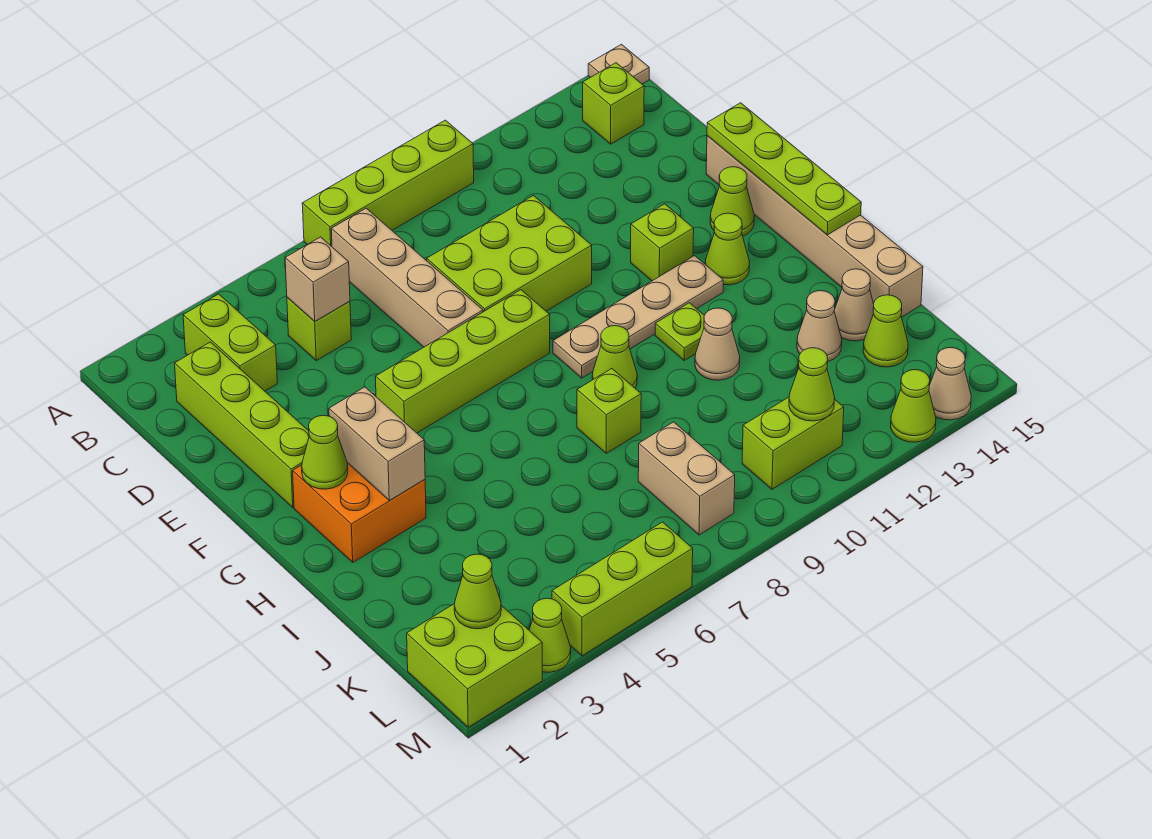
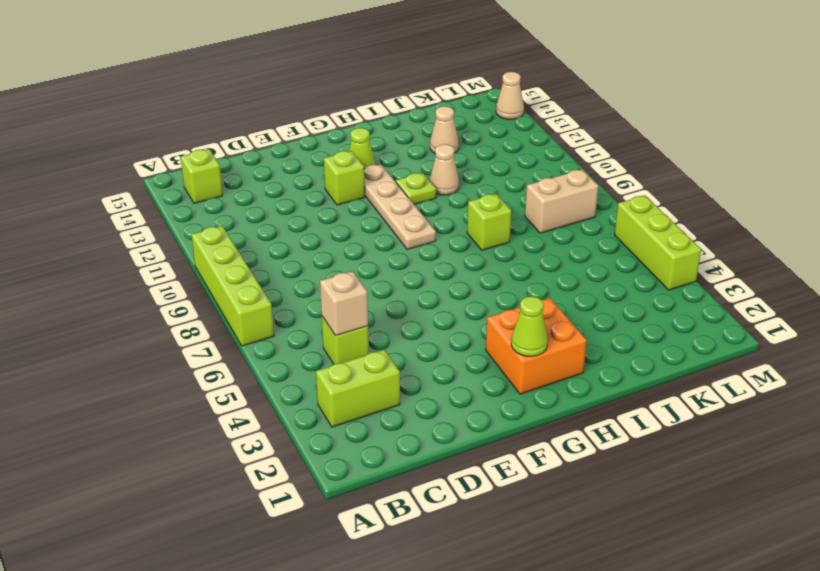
none -> tan plate A15 level 1
none -> tan brick B7:E7 level 1
none -> lime brick C2:F2 level 1
none -> lime brick D8:E10 level 1

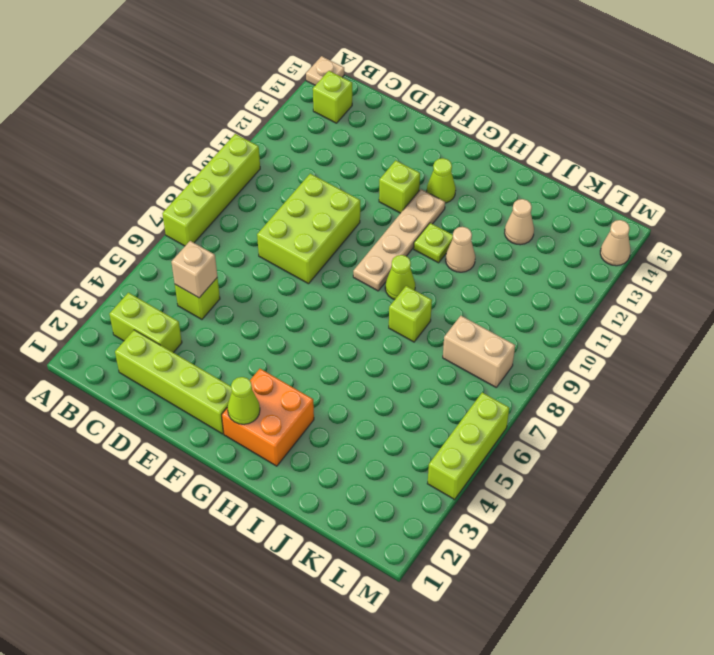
none -> tan brick B7:E7 level 1
none -> tan brick E15:J15 level 1
none -> lime brick F5:F8 level 1
none -> lime cone F14 level 1

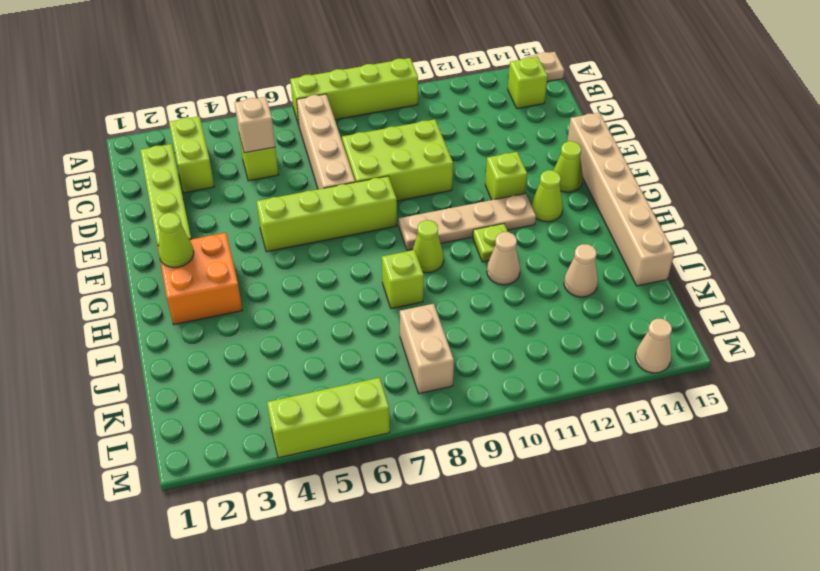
none -> tan cone J14 level 1
none -> lime cone K14 level 1
none -> lime brick L1:M2 level 1
none -> lime brick L10:L11 level 1

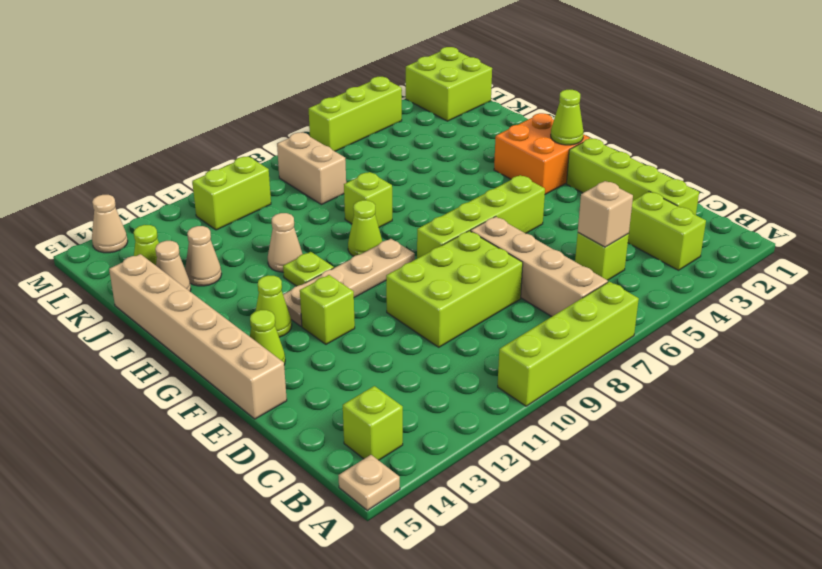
none -> lime cone M3 level 1
none -> lime cone M13 level 1
none -> lime plate E15:H15 level 2
none -> tan brick G3:H3 level 2

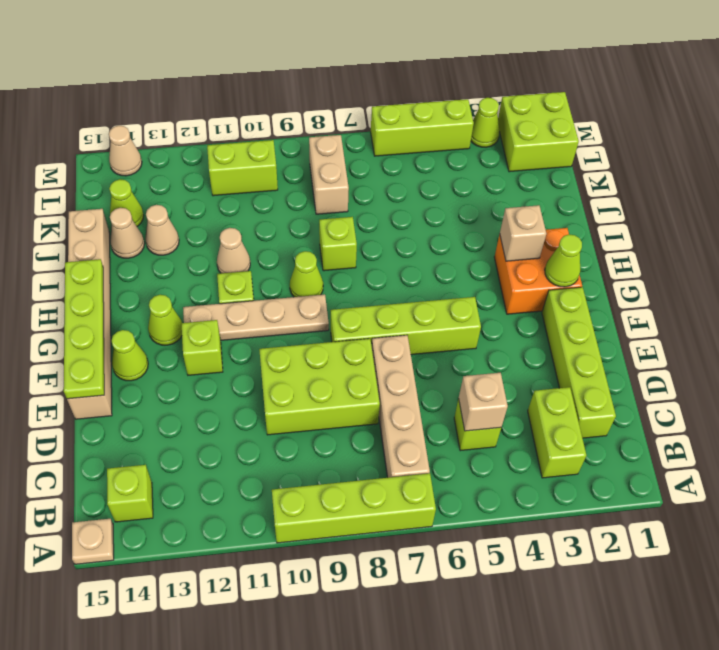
tan brick H3 level 2 -> tan brick G3:H3 level 2
none -> lime cone M13 level 1
none -> lime cone L2 level 2
none -> lime cone L11 level 2

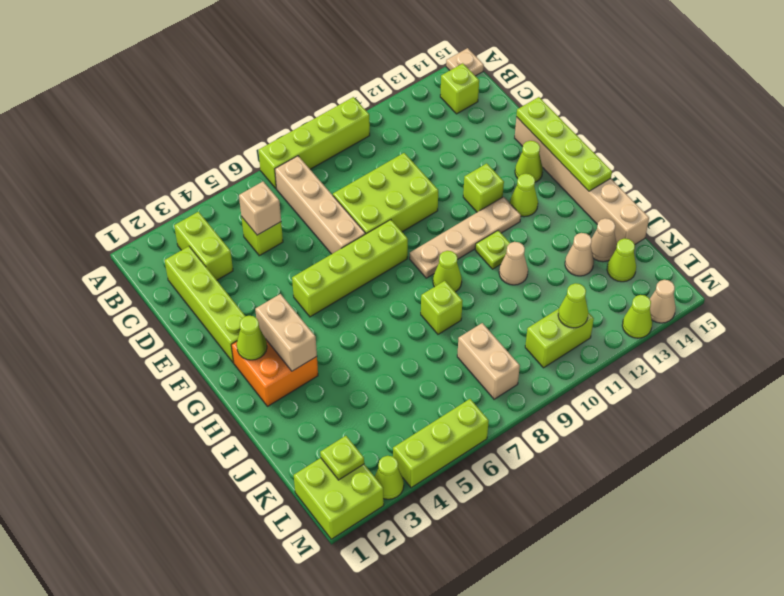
lime plate L2 level 2 -> lime cone L2 level 2

